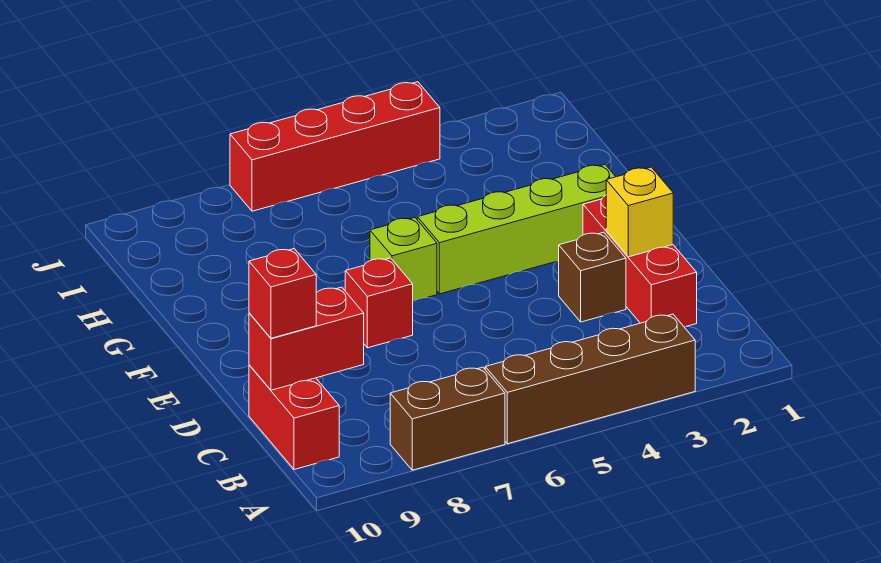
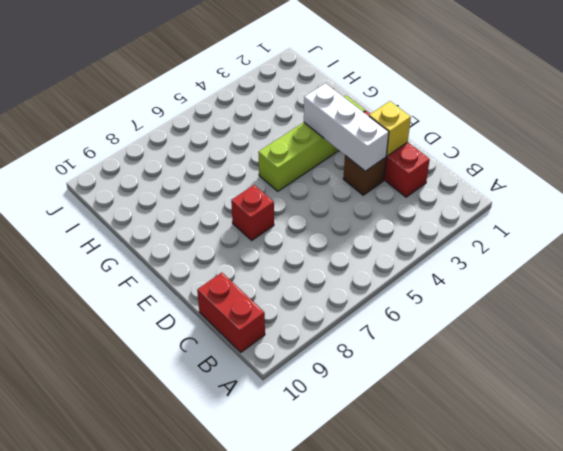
white brick D3:F3 level 2 -> none
none -> brown brick A3:A6 level 1
none -> brown brick A7:A8 level 1
none -> lime brick F6 level 1

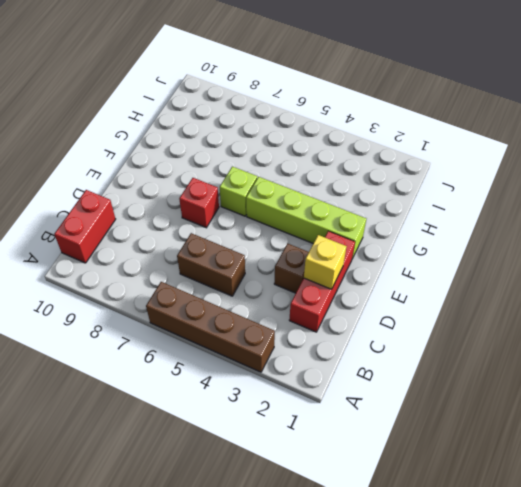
brown brick C5:C6 level 1 -> brown brick A7:A8 level 1
none -> red brick J4:J7 level 1
none -> red brick C9:C10 level 2
none -> red brick C10 level 3

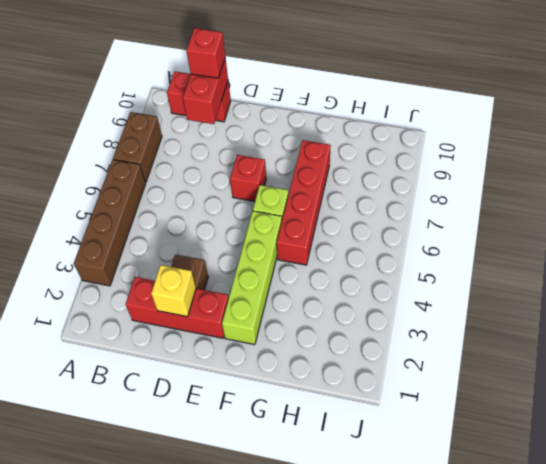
red brick G5:G8 level 1 -> red brick J4:J7 level 1

